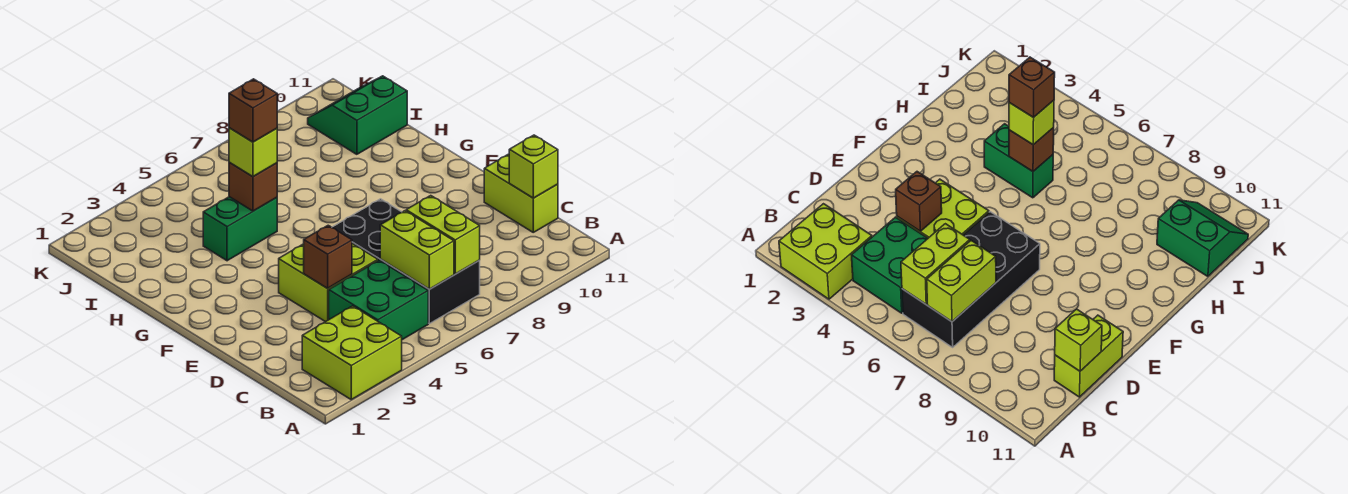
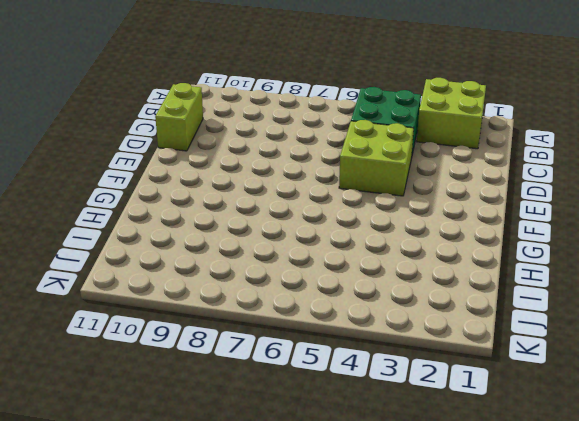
none -> black brick B6:E7 level 1
none -> green brick H4:H5 level 1
none -> green slope I10:J11 level 1 top I

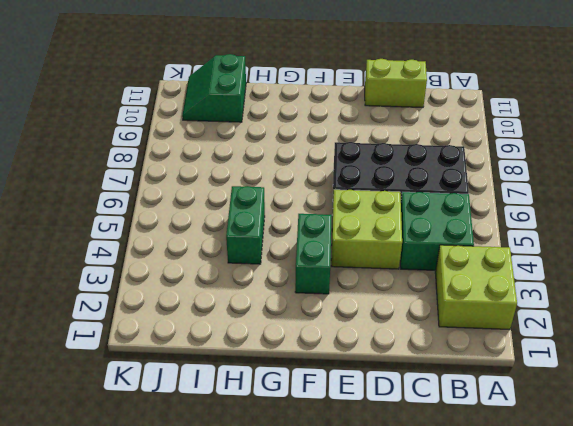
green brick F3:F4 level 1 -> none
none -> lime brick B6:C6 level 2
none -> lime brick B7:C7 level 2
none -> lime brick C11 level 2

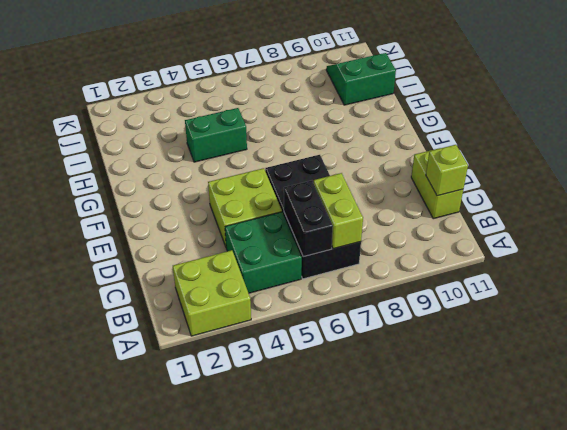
black brick B6:C6 level 2 -> lime brick B6:C6 level 2
none -> brown brick D4 level 2
none -> brown brick H5 level 2
none -> lime brick H5 level 3

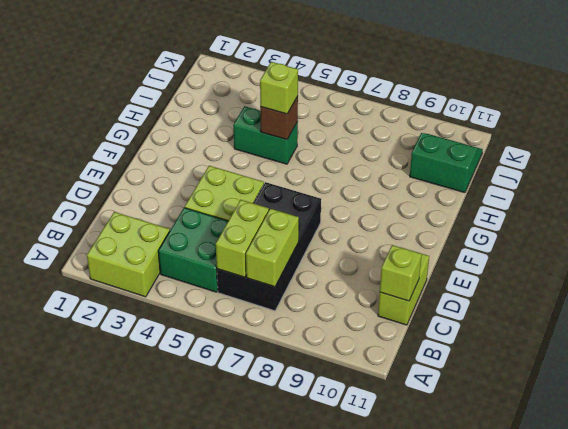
none -> brown brick D4 level 2
none -> brown brick H5 level 4

